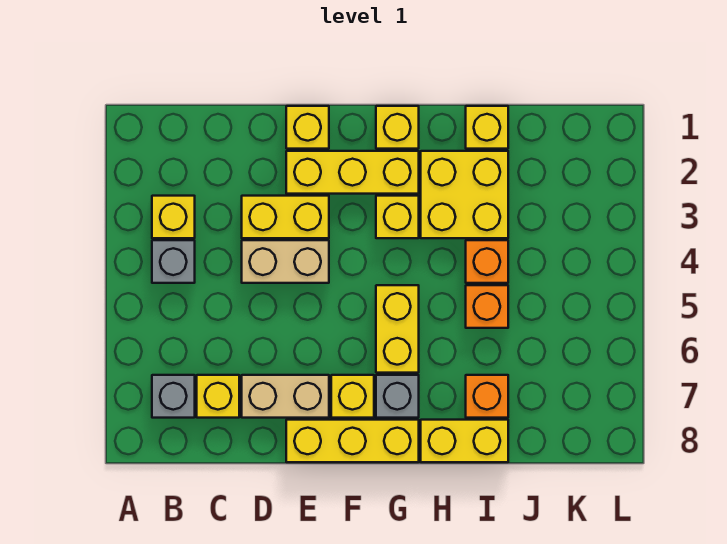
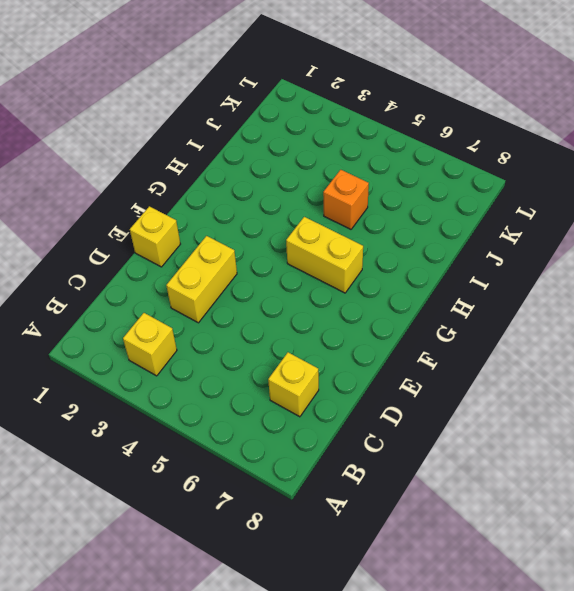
none -> grey brick B4 level 1
none -> grey brick B7 level 1
none -> tan brick D4:E4 level 1

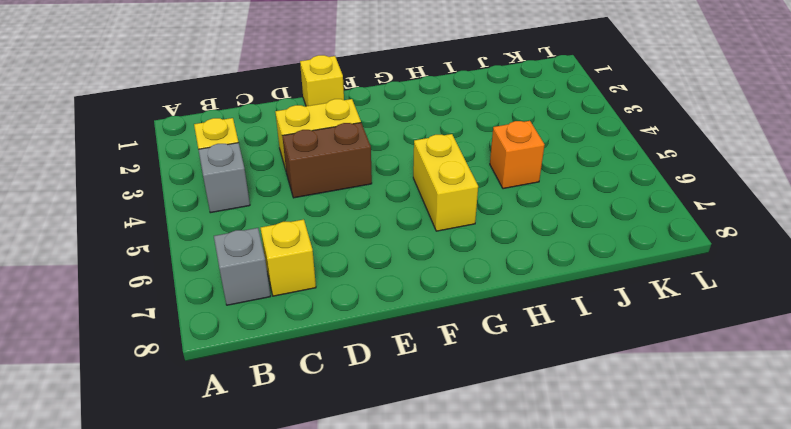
brown brick D4:E4 level 1 -> tan brick D4:E4 level 1
none -> tan brick D7:E7 level 1
none -> yellow brick E2:G2 level 1
none -> yellow brick E8:G8 level 1

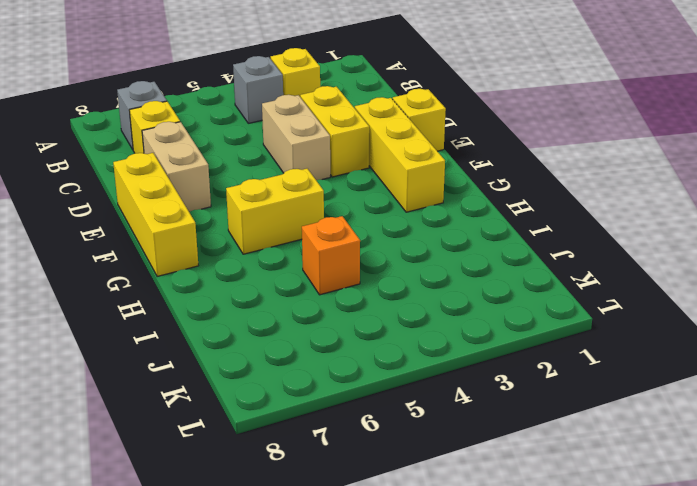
none -> yellow brick F7 level 1
none -> yellow brick G1 level 1
none -> yellow brick G3 level 1

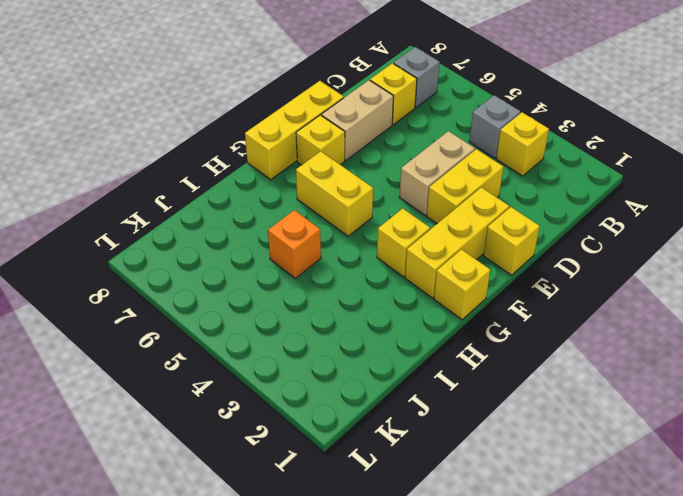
none -> grey brick G7 level 1
none -> yellow brick H2:I3 level 1
none -> yellow brick H8:I8 level 1

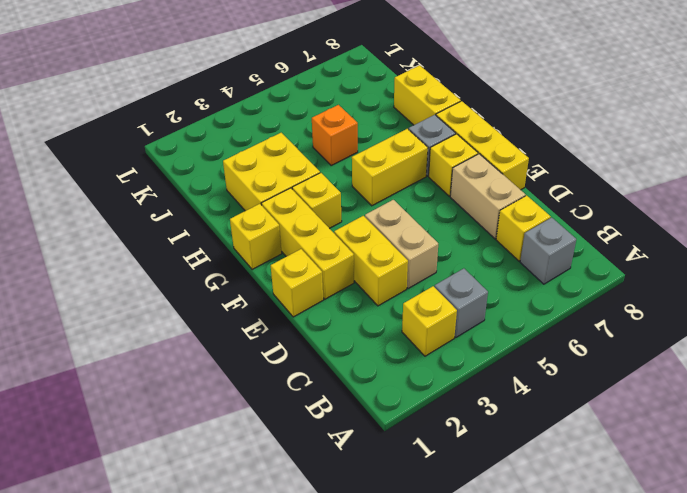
none -> yellow brick I1 level 1
none -> orange brick I4 level 1
none -> orange brick I7 level 1

